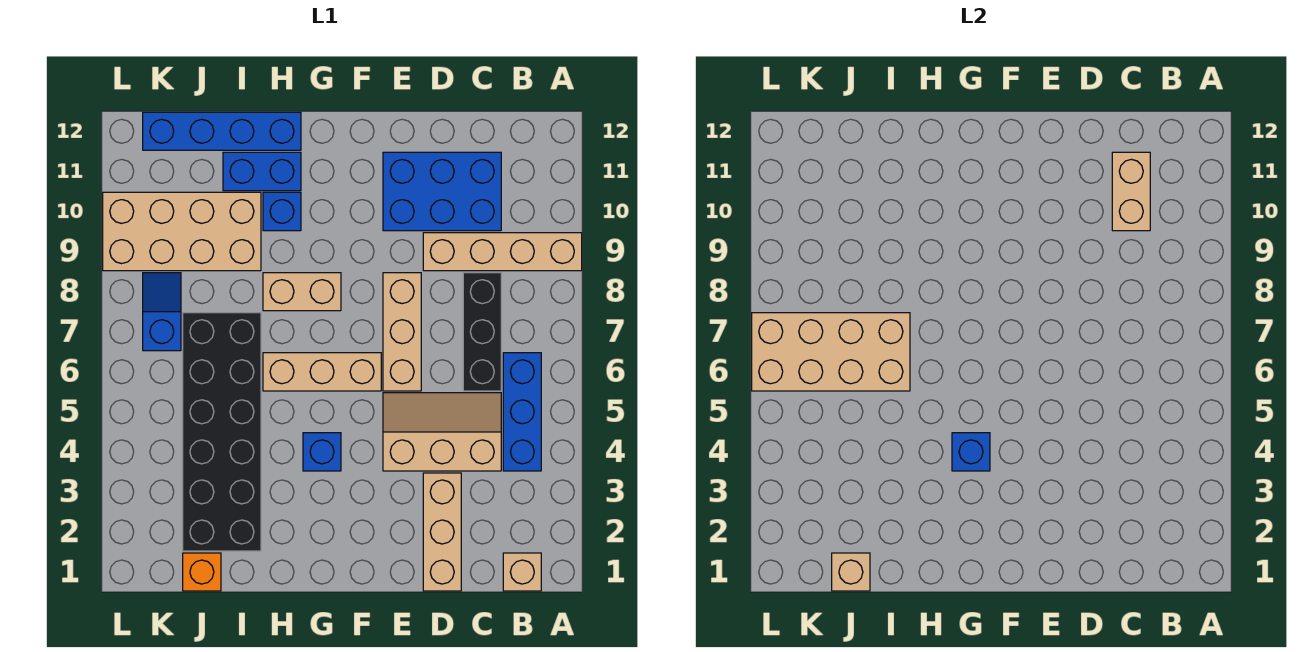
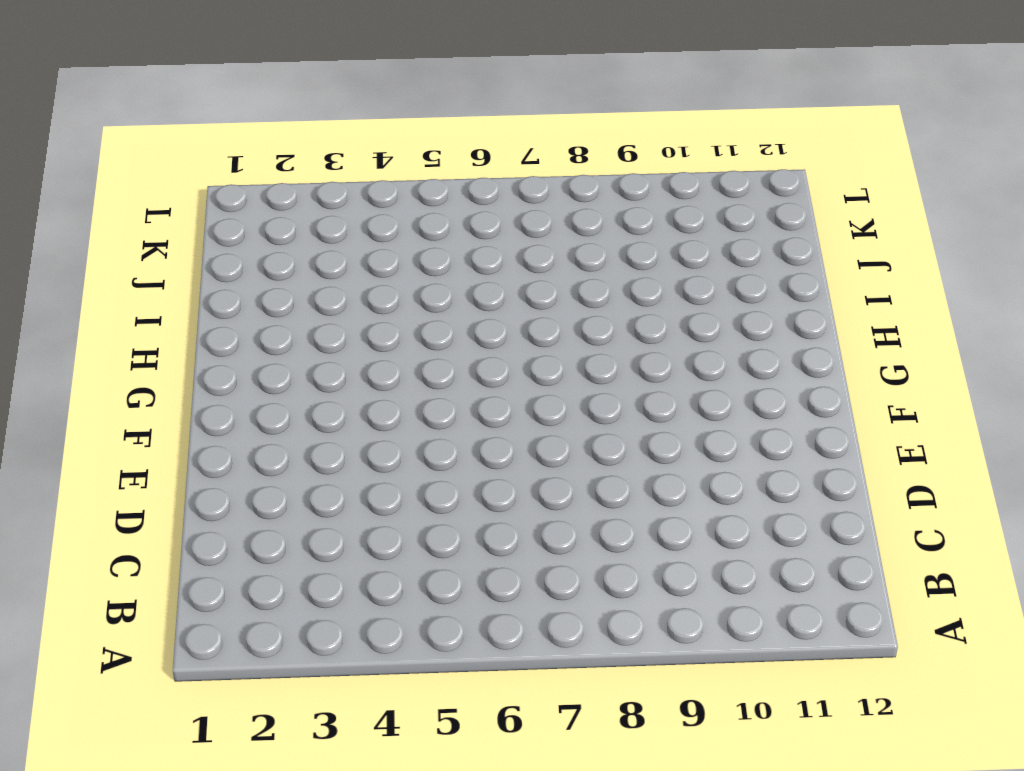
none -> tan brick A9:D9 level 1
none -> tan brick B1 level 1
none -> blue brick B4:B6 level 1

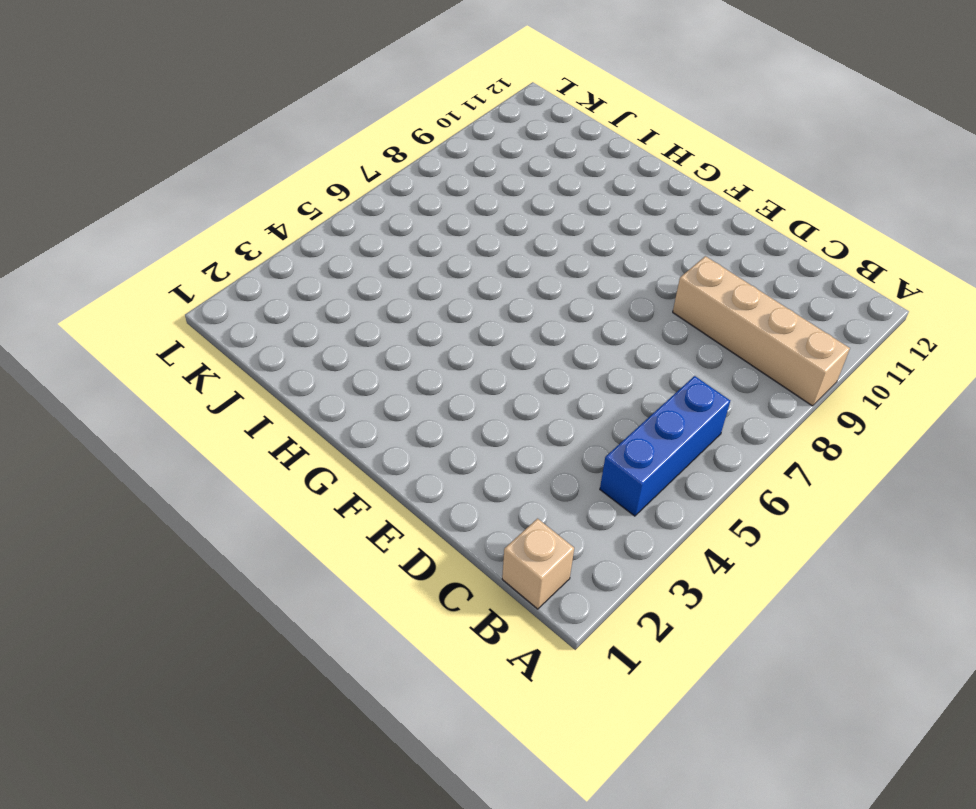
none -> tan slope C4:E5 level 1 top 4
none -> black brick C6:C8 level 1
none -> blue brick C10:E11 level 1

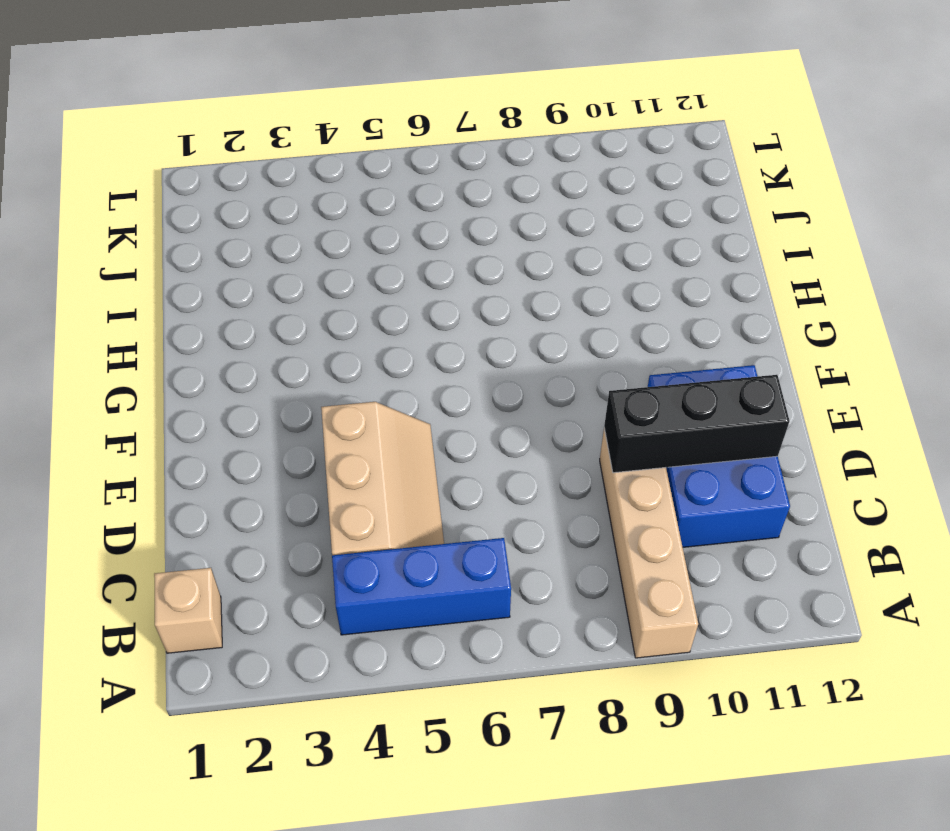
black brick D9:D11 level 2 -> black brick C6:C8 level 1
none -> tan brick D1:D3 level 1
none -> tan brick E6:E8 level 1
none -> tan brick F6:H6 level 1

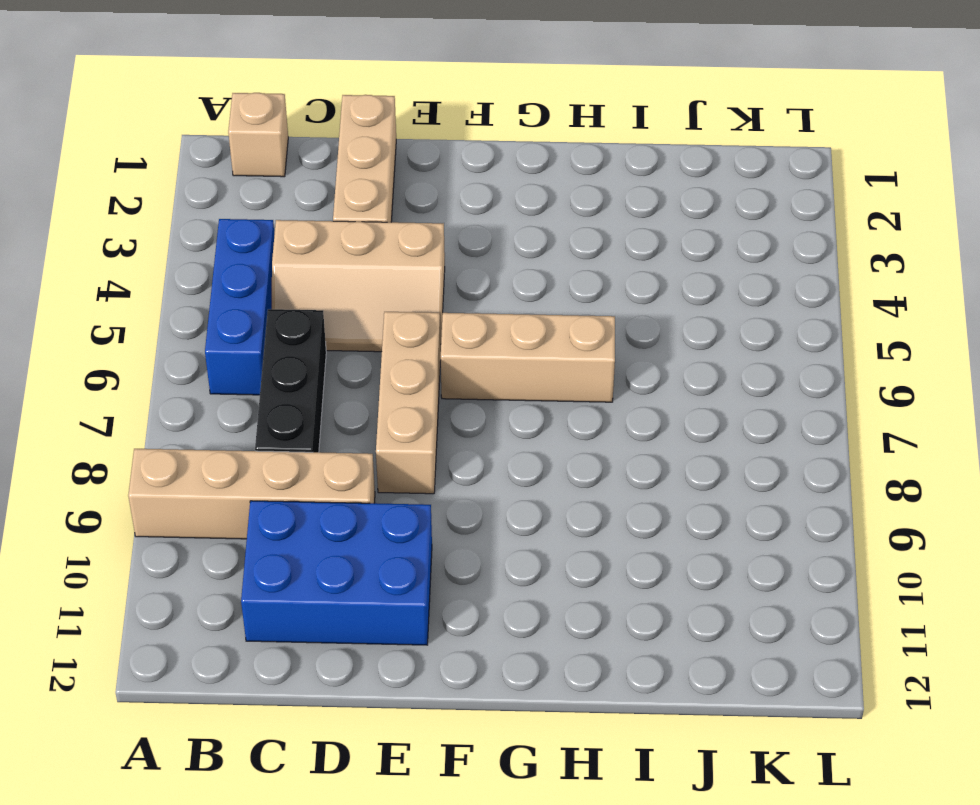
none -> blue brick G4 level 1
none -> tan brick G8:H8 level 1
none -> blue brick H10 level 1

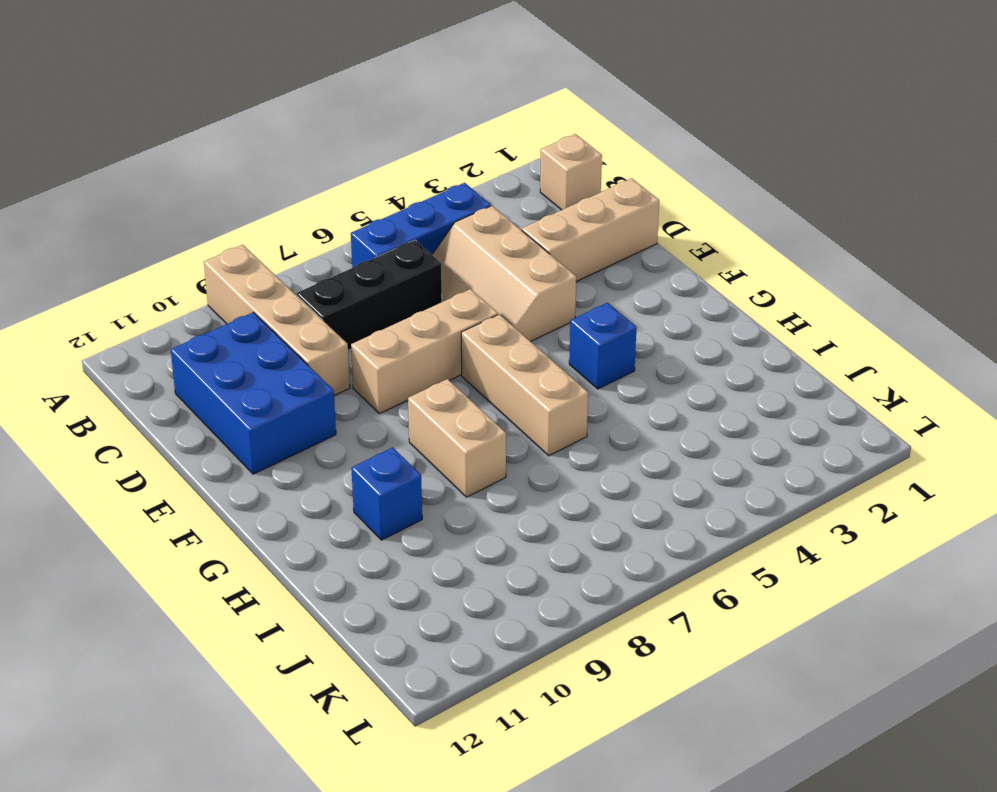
none -> blue brick H11:I11 level 1
none -> blue brick H12:K12 level 1
none -> black brick I2:J7 level 1

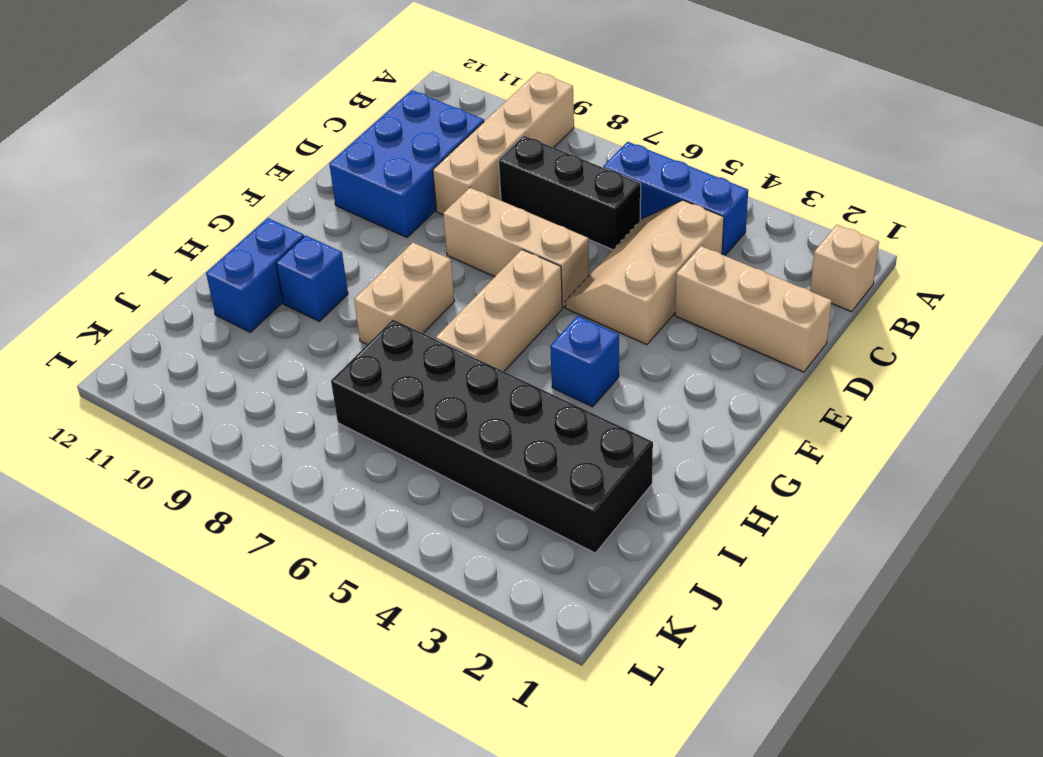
none -> blue brick H12:K12 level 1
none -> tan brick I9:L10 level 1
none -> orange brick J1 level 1

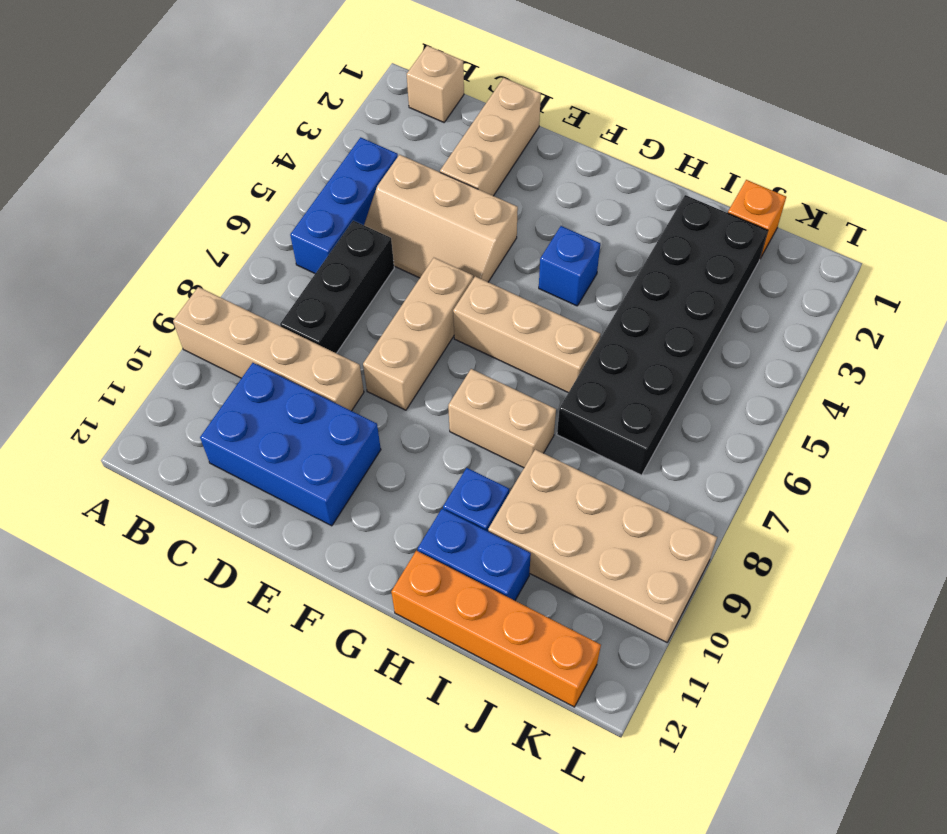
orange brick H12:K12 level 1 -> blue brick H12:K12 level 1
none -> blue slope K7:K8 level 1 top 7
none -> tan brick C10:C11 level 2
none -> blue brick G4 level 2

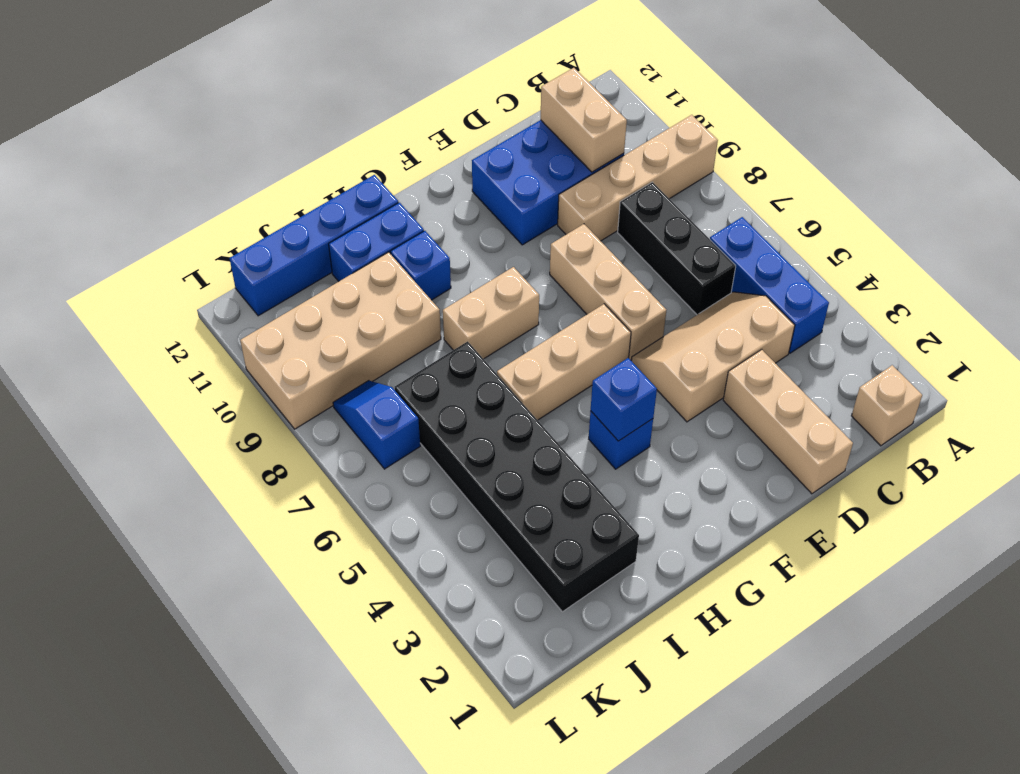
none -> orange brick J1 level 1
none -> tan brick I6:L7 level 2
none -> tan brick J1 level 2

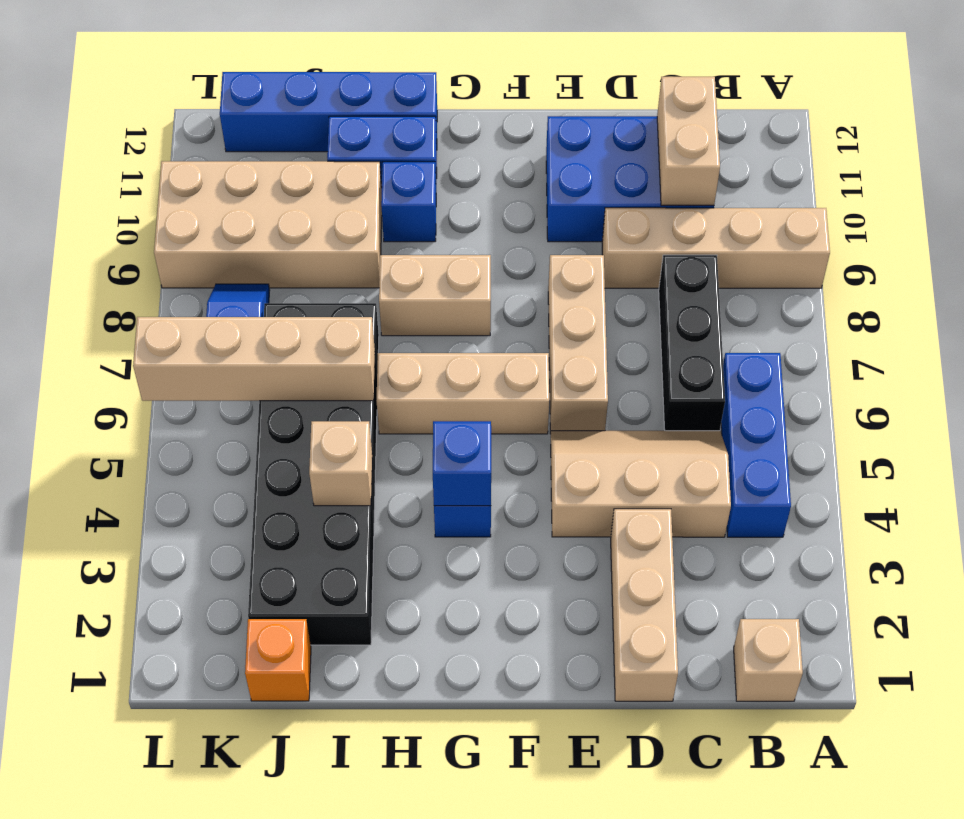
tan brick I4 level 2 -> tan brick J1 level 2
tan brick I6:L6 level 2 -> tan brick I6:L7 level 2

